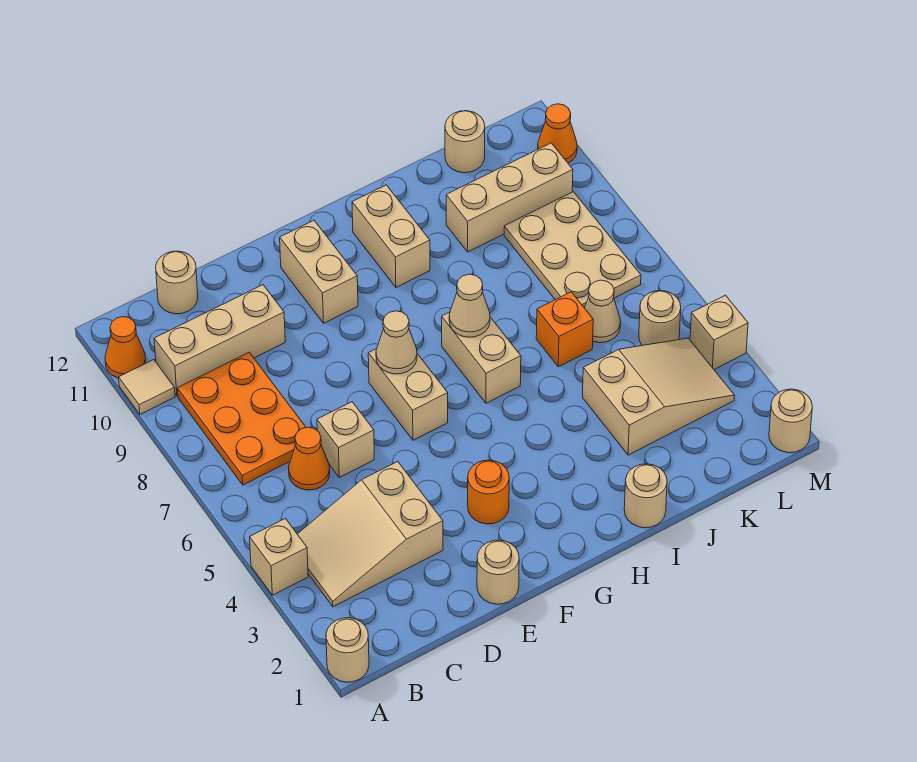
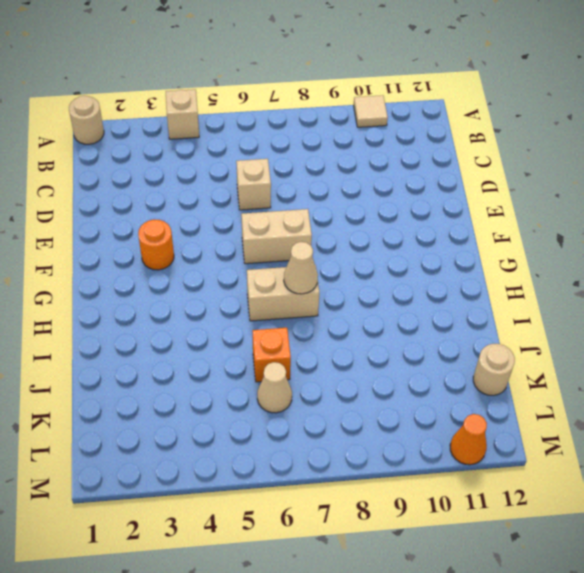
none -> orange cone A11 level 1
none -> tan slope B3:D4 level 1 top D
none -> orange plate B7:C9 level 1

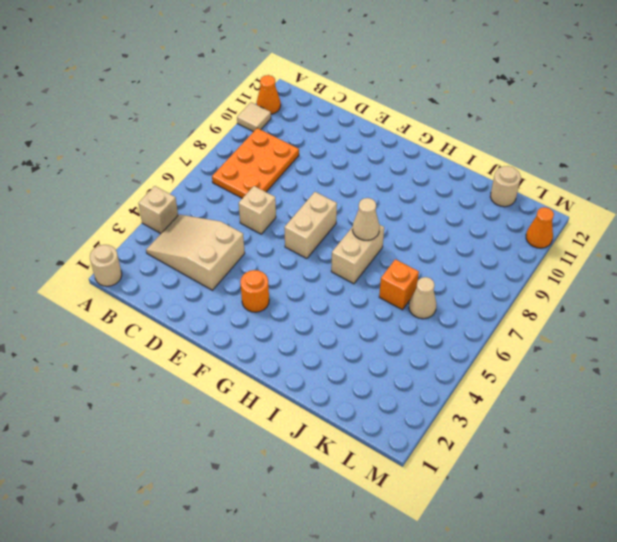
none -> tan brick B10:D10 level 1
none -> orange cone C6 level 1
none -> tan round brick C12 level 1

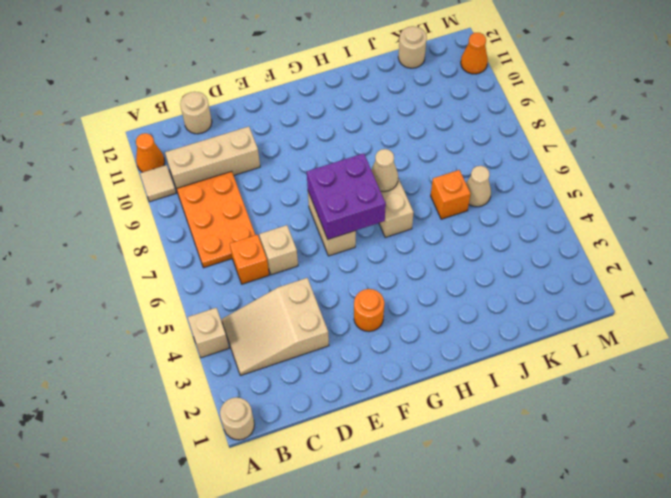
orange brick C6 level 1 -> orange cone C6 level 1
purple brick F6:G7 level 2 -> tan cone F7 level 2
none -> tan round brick E1 level 1
none -> tan brick F10:F11 level 1
none -> tan brick H10:H11 level 1

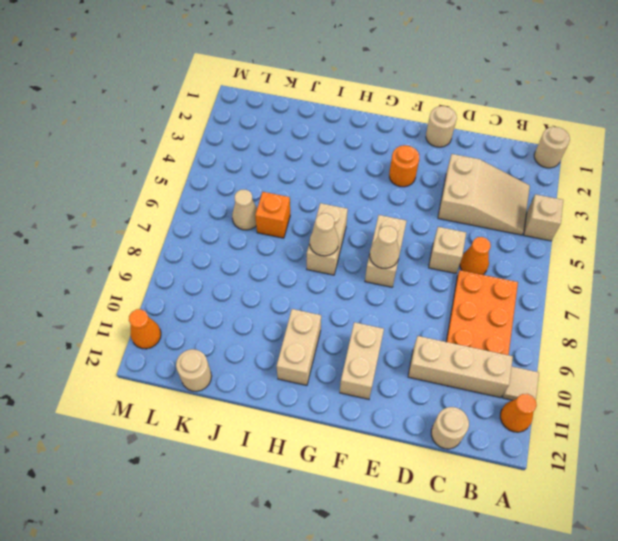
none -> tan round brick I1 level 1
none -> tan slope J3:L4 level 1 top J
none -> tan brick J10:L10 level 1

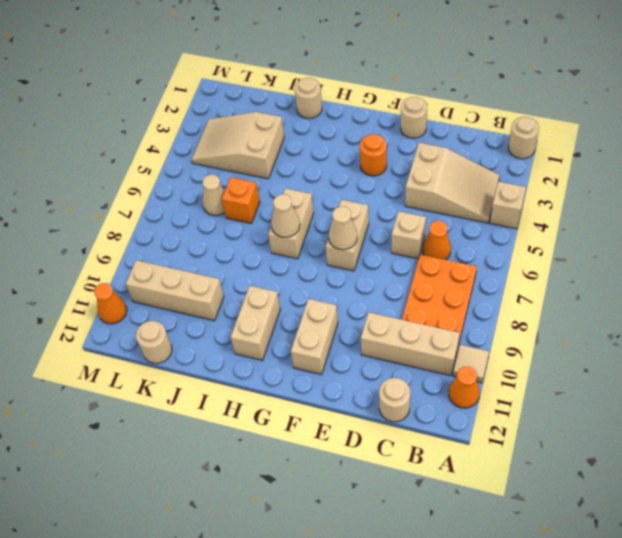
none -> tan plate K7:L9 level 1
none -> tan round brick L5 level 1
none -> tan round brick M1 level 1

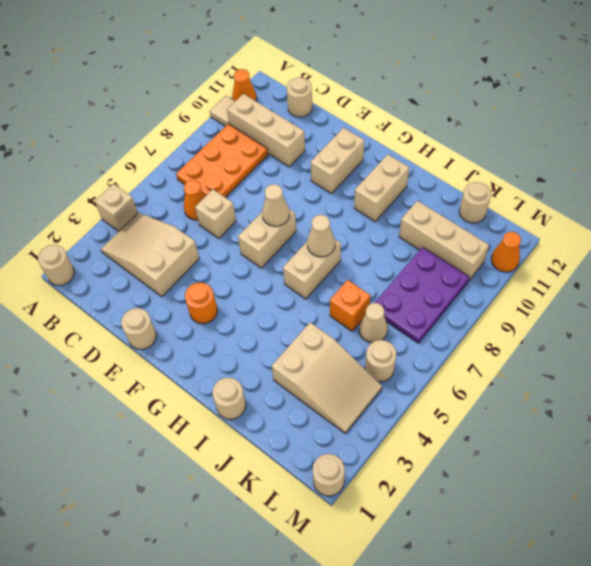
purple plate K7:L9 level 1 -> tan plate K7:L9 level 1
none -> tan brick M4 level 1

